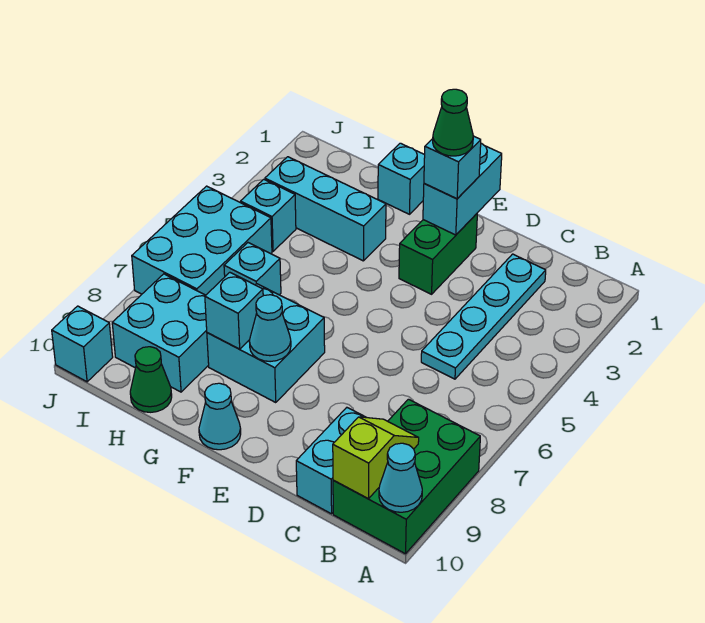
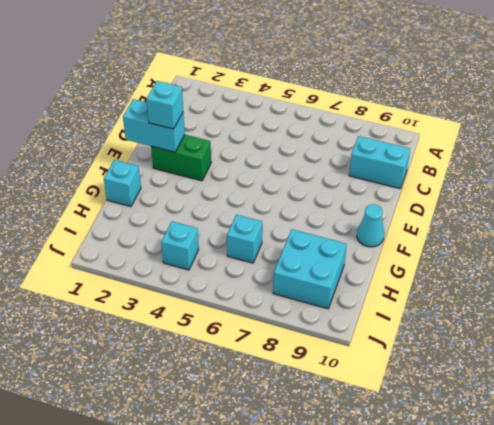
none -> green brick A8:B10 level 1
none -> cyan plate C2:C5 level 1
none -> cyan brick F7:G8 level 1

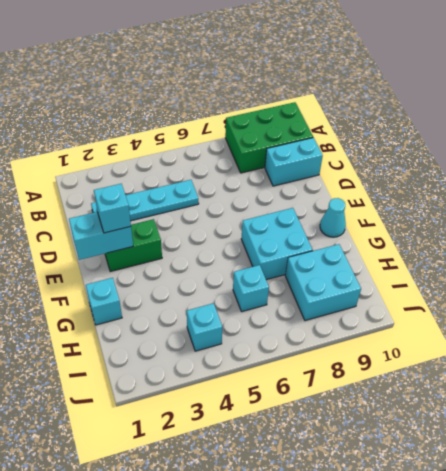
none -> cyan brick G3:I3 level 1
none -> green cone H10 level 1
none -> cyan brick I5:J7 level 1

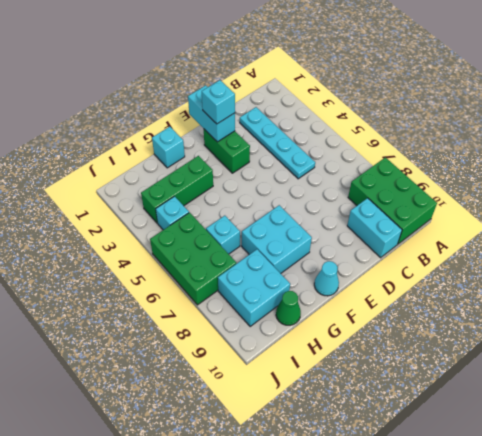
green brick G3:I3 level 1 -> cyan brick G3:I3 level 1
green brick I5:J7 level 1 -> cyan brick I5:J7 level 1
none -> cyan brick J10 level 1
none -> cyan cone A10 level 2
none -> lime slope B9:B10 level 2 top 10

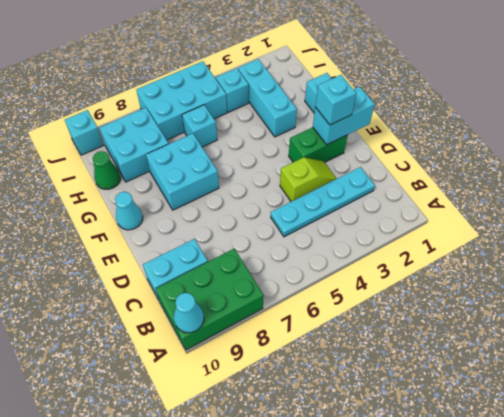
lime slope D3:D4 level 1 top 4 -> lime slope B9:B10 level 2 top 10
none -> cyan cone F8 level 2
none -> cyan brick G8 level 2
none -> green cone E2 level 4

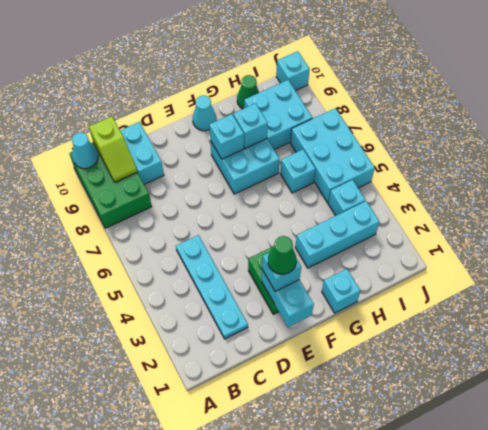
cyan brick F8 level 2 -> cyan cone F8 level 2

